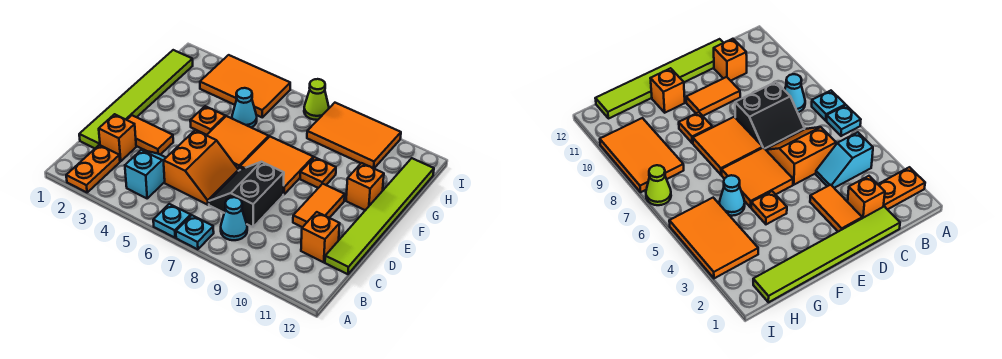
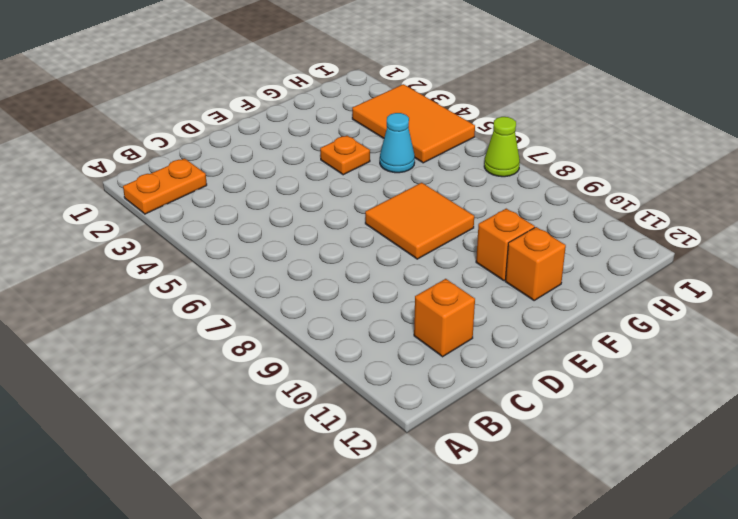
orange brick F10 level 1 -> orange brick C2 level 1
none -> cyan plate A6 level 1
none -> cyan plate A7 level 1
none -> cyan slope B4:C4 level 1 top B

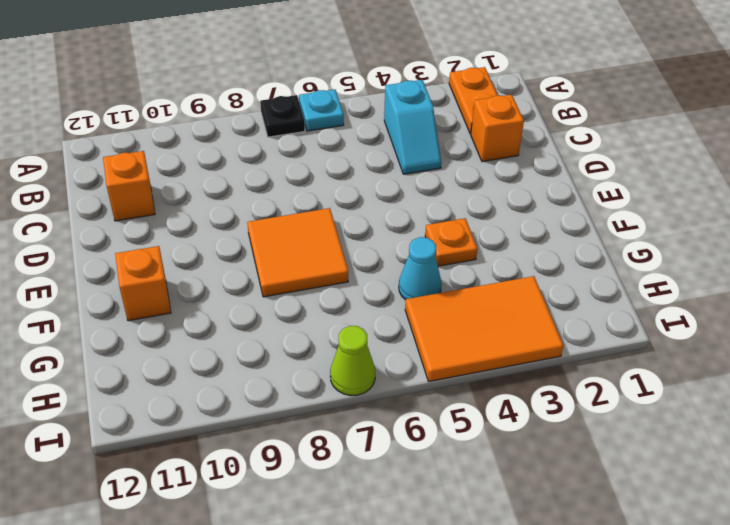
black plate A7 level 1 -> cyan plate A7 level 1
none -> cyan cone B8 level 1
none -> lime tile C1:H1 level 1
none -> orange slope C5:D6 level 1 top 5

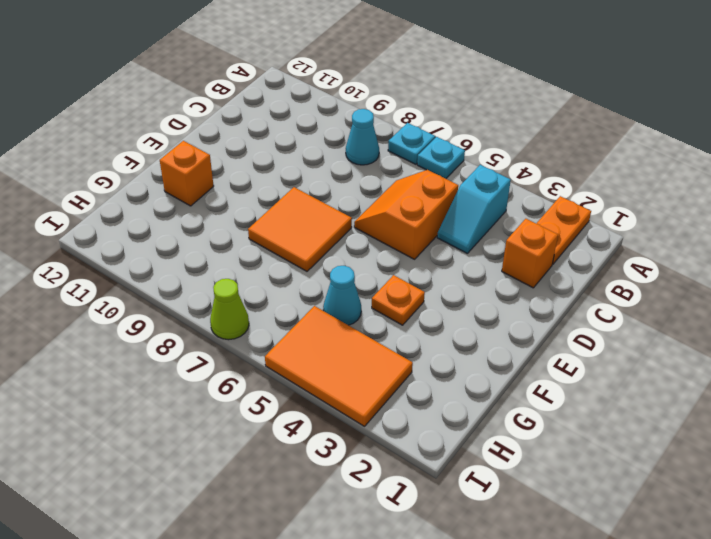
none -> lime tile C1:H1 level 1
none -> black slope C7:D8 level 1 top 8
none -> orange brick C11 level 1

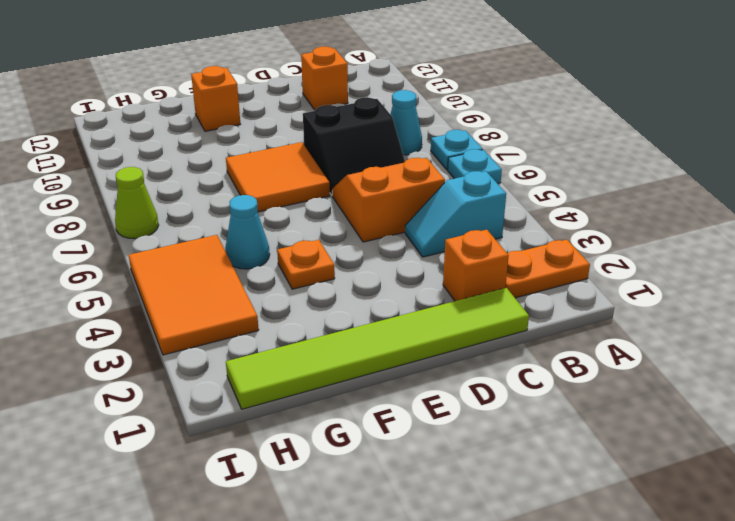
none -> lime tile C12:H12 level 1
none -> orange tile D2:D3 level 1
none -> orange tile D10:E10 level 1

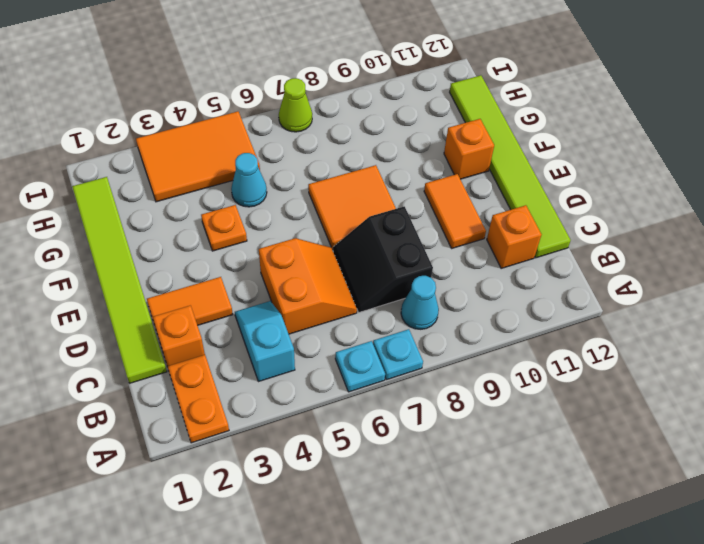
none -> orange tile E5:F6 level 1
none -> orange plate F9 level 1
none -> orange tile H8:I10 level 1

